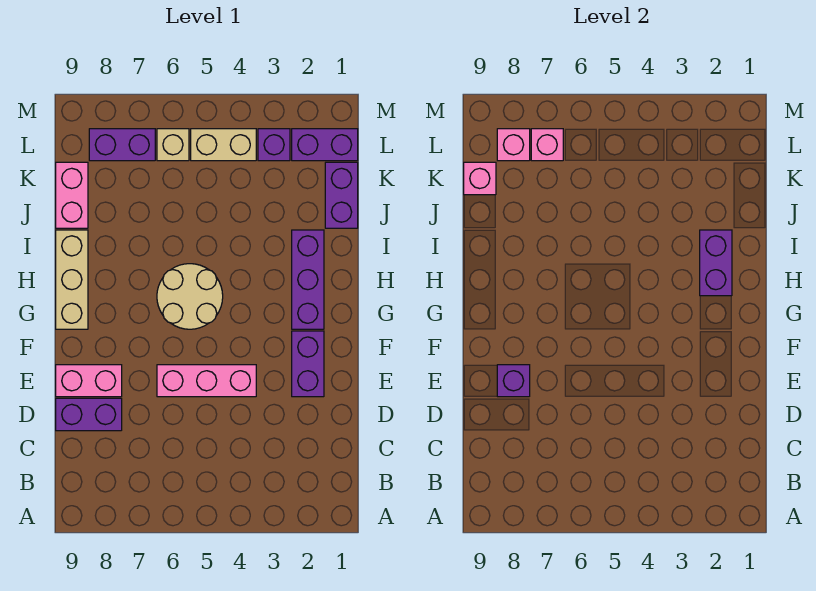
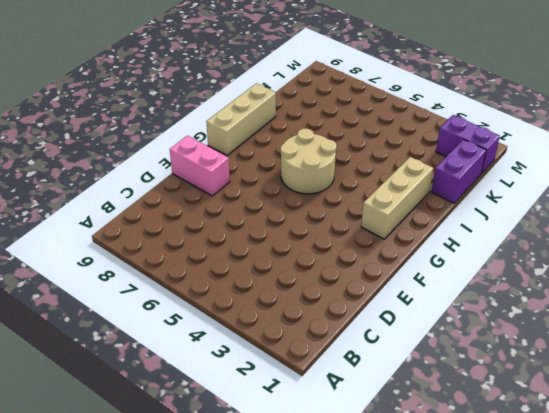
tan brick G2:I2 level 1 -> purple brick G2:I2 level 1
none -> purple brick D8:D9 level 1
none -> purple brick E2:F2 level 1
none -> pink brick E4:E6 level 1

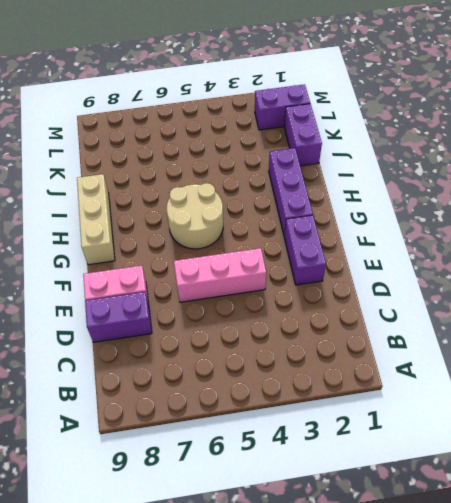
none -> pink brick J9:K9 level 1
none -> purple brick L3 level 1
none -> tan brick L4:L5 level 1

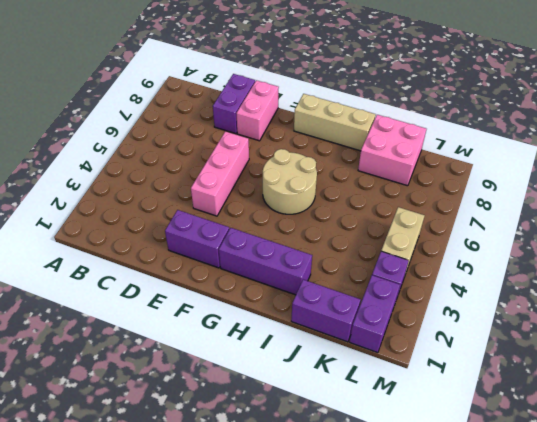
pink brick J8:K9 level 1 -> pink brick J9:K9 level 1
none -> tan brick L6 level 1
none -> purple brick L7:L8 level 1
none -> purple brick E8 level 2

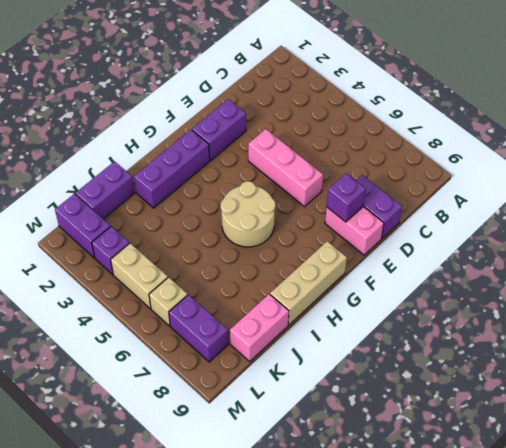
none -> purple brick H2:I2 level 2
none -> pink brick K9 level 2
none -> pink brick L7 level 2

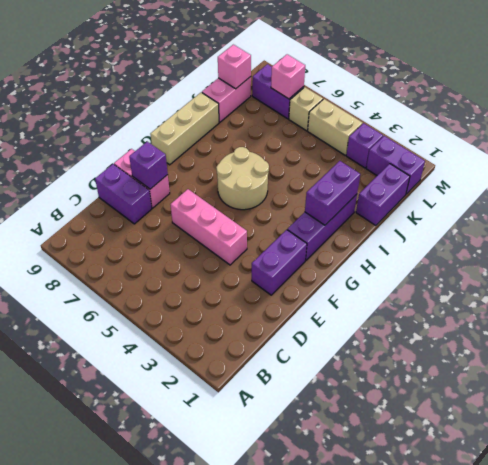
none -> pink brick L8 level 2

